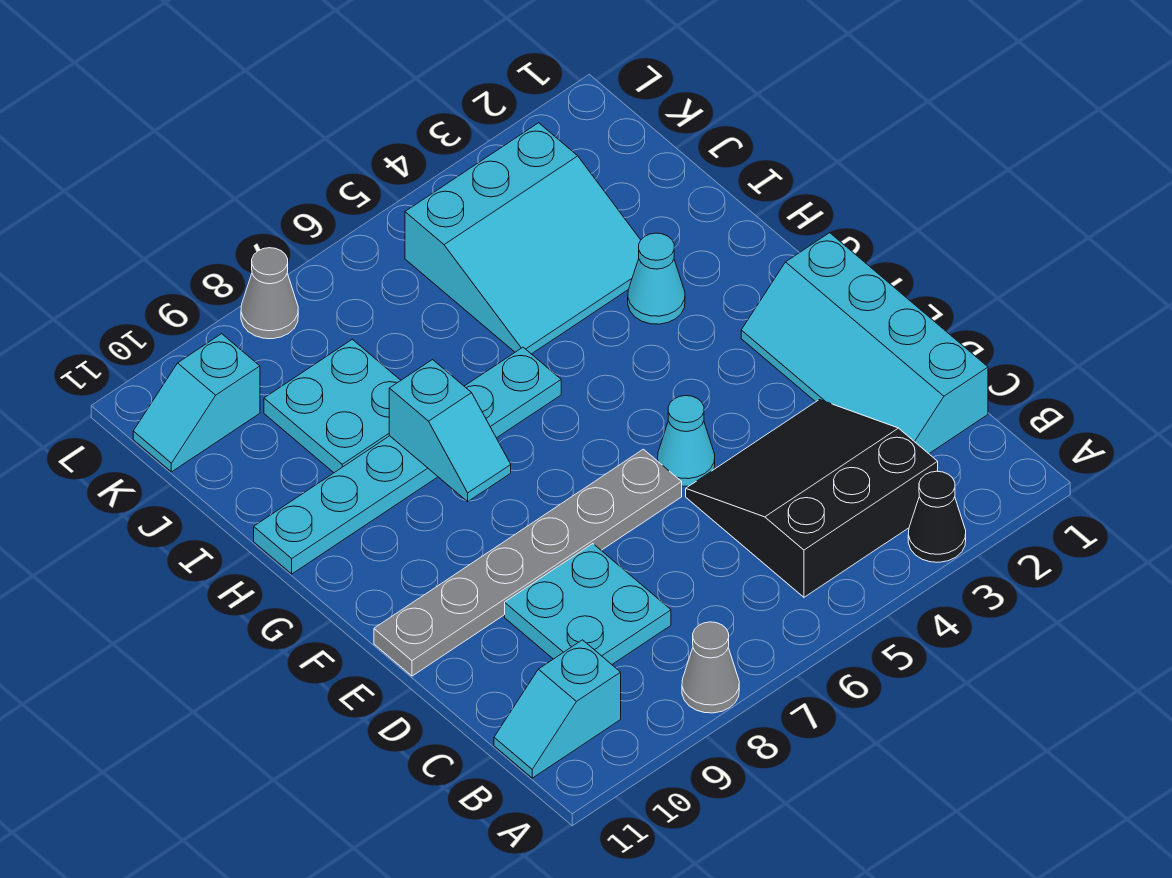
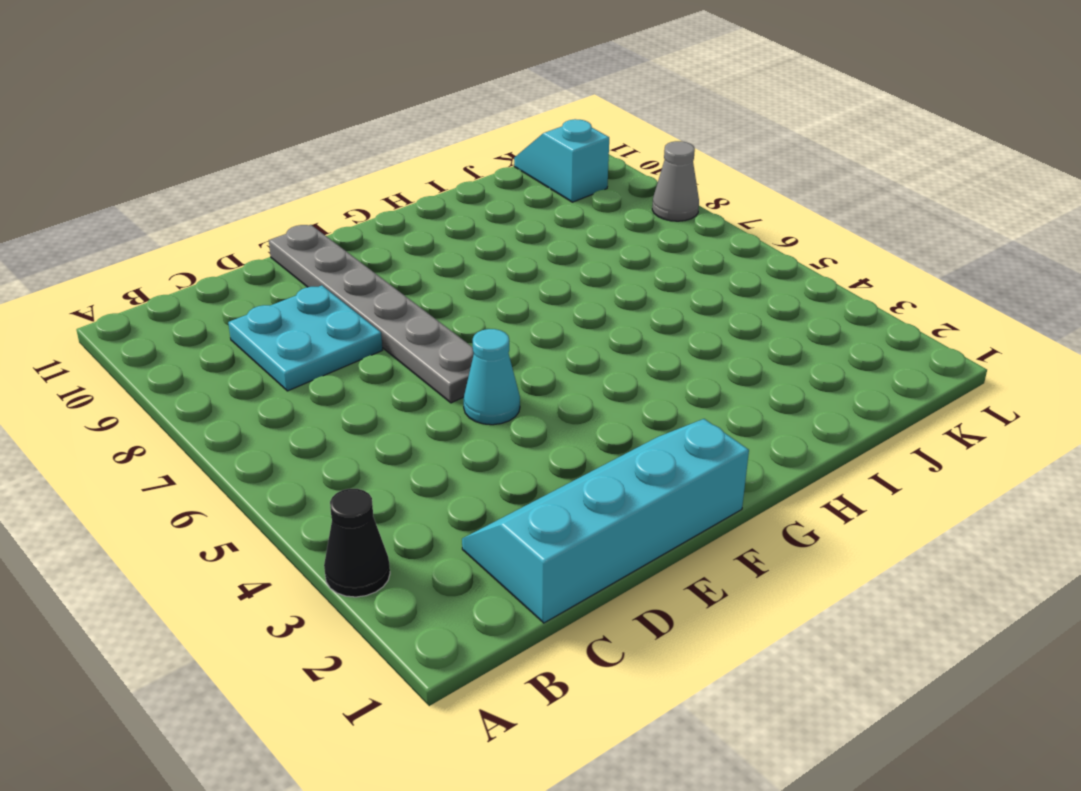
none -> grey cone A8 level 1
none -> black slope B3:D5 level 1 top B
none -> cyan slope B10:B11 level 1 top 10

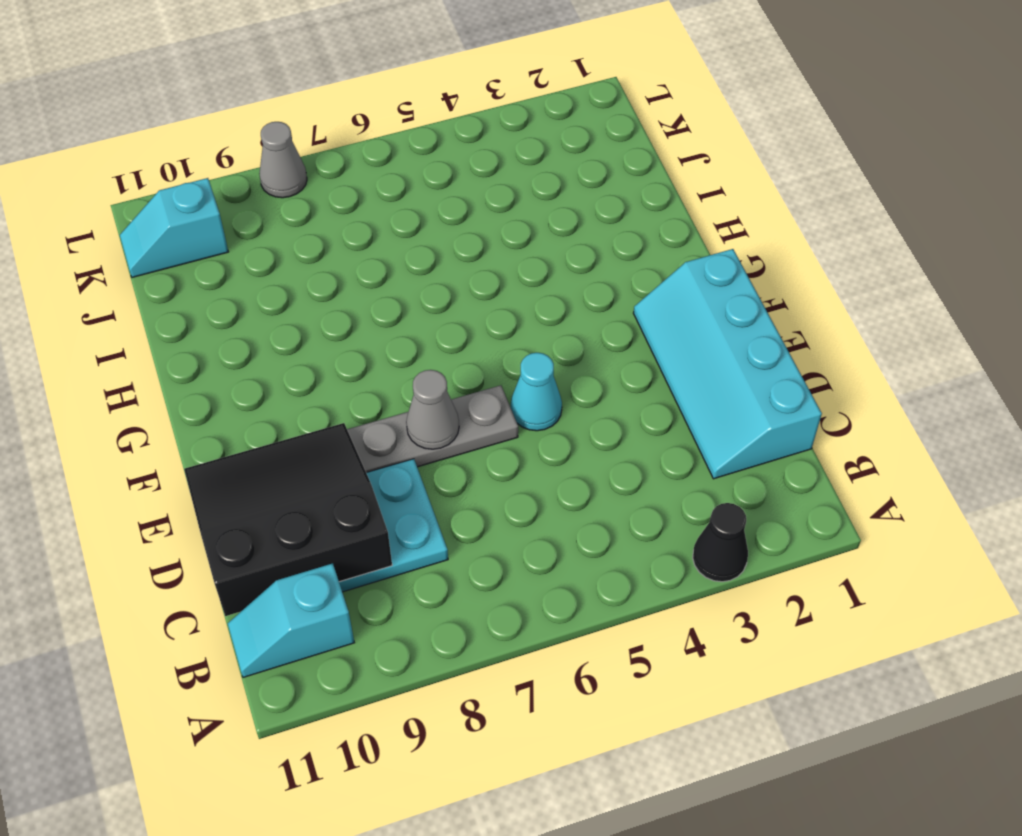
black slope C9:E11 level 2 top C -> black slope B3:D5 level 1 top B
grey cone E7 level 2 -> grey cone A8 level 1
none -> cyan cone H3 level 1
none -> cyan plate H6:H11 level 1
none -> cyan slope I3:K5 level 1 top K

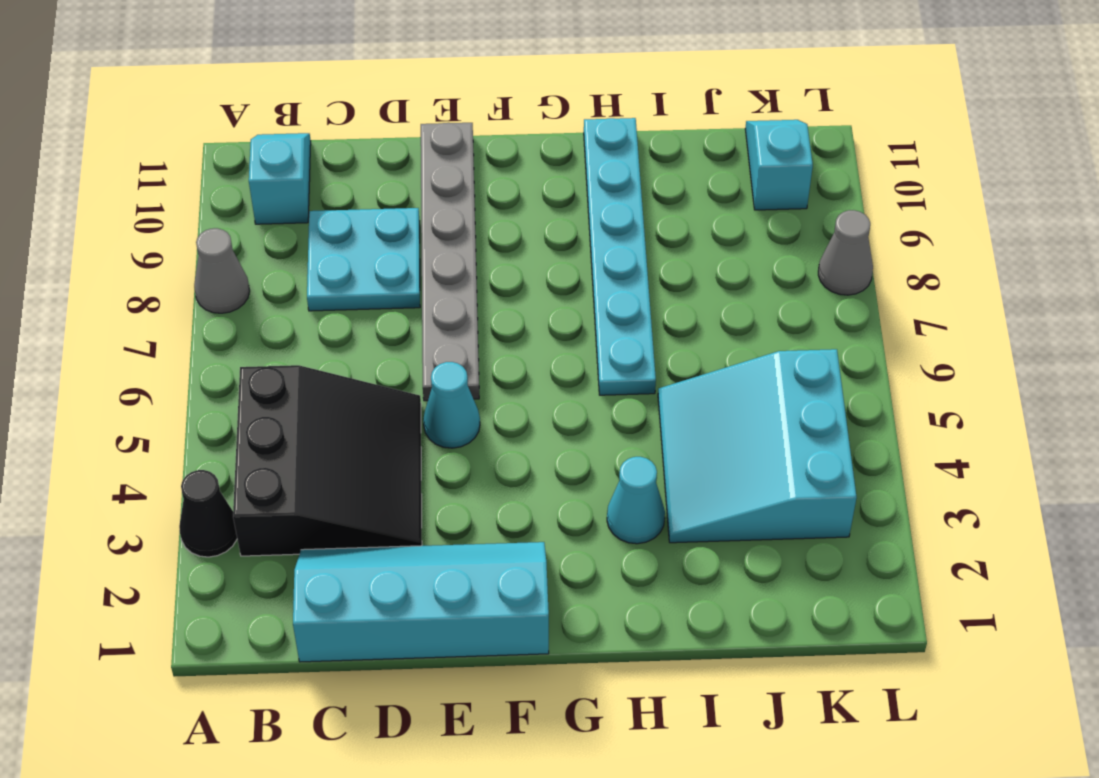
none -> cyan plate I8:J9 level 1
none -> cyan slope G8:H8 level 2 top H

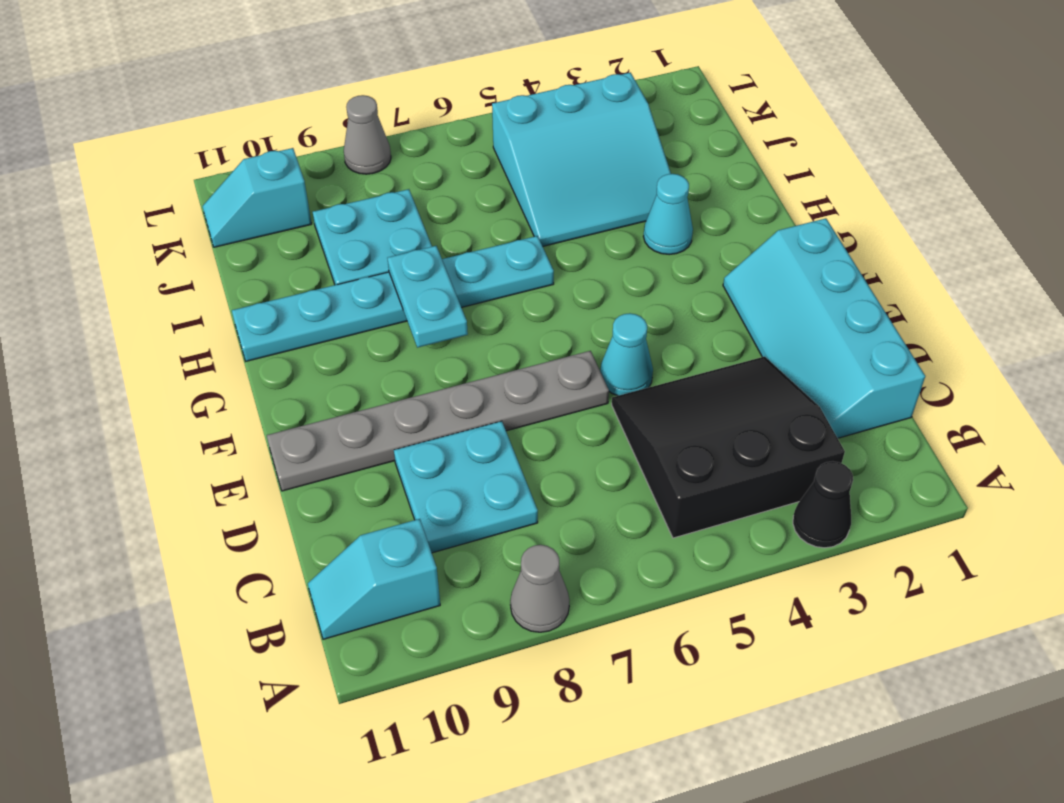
cyan plate G8:H8 level 2 -> cyan slope G8:H8 level 2 top H

